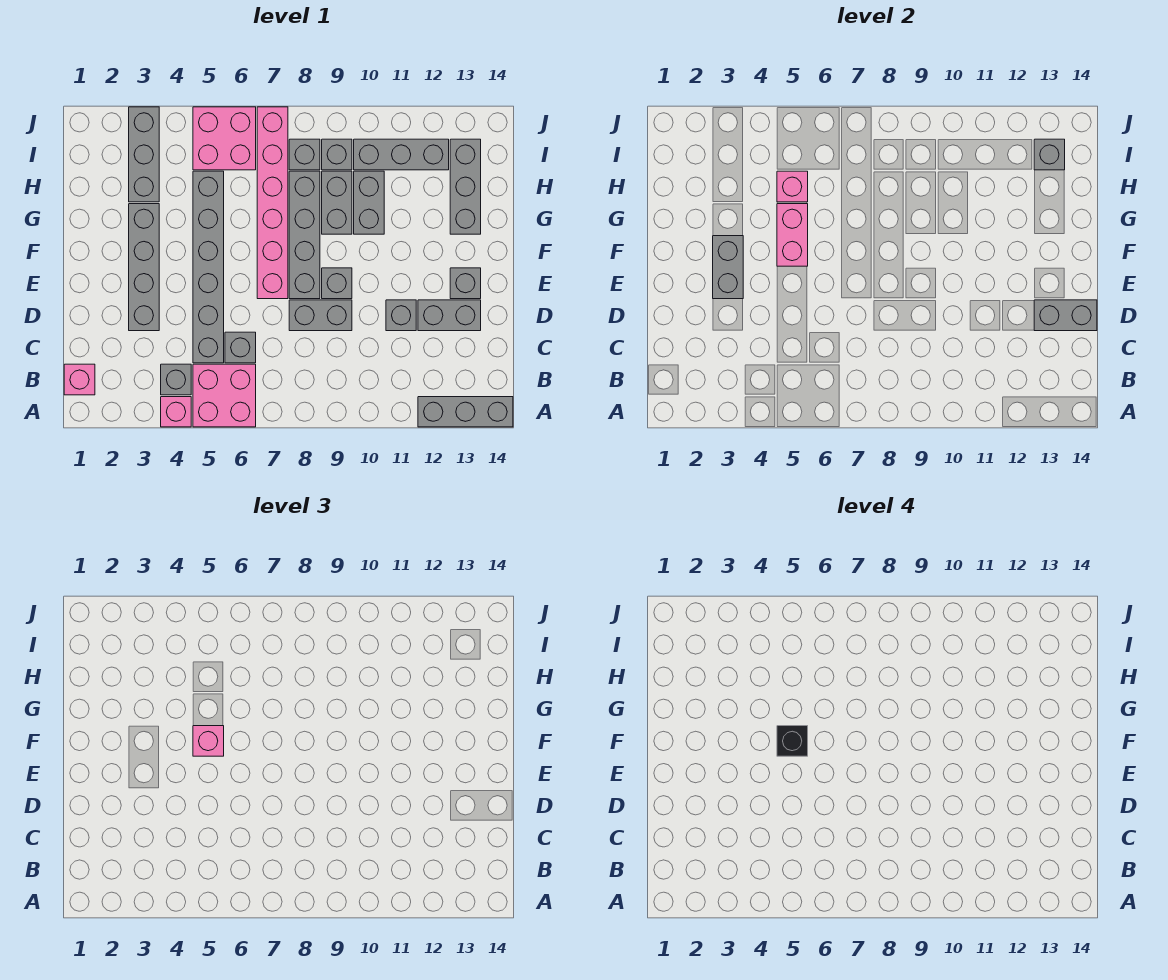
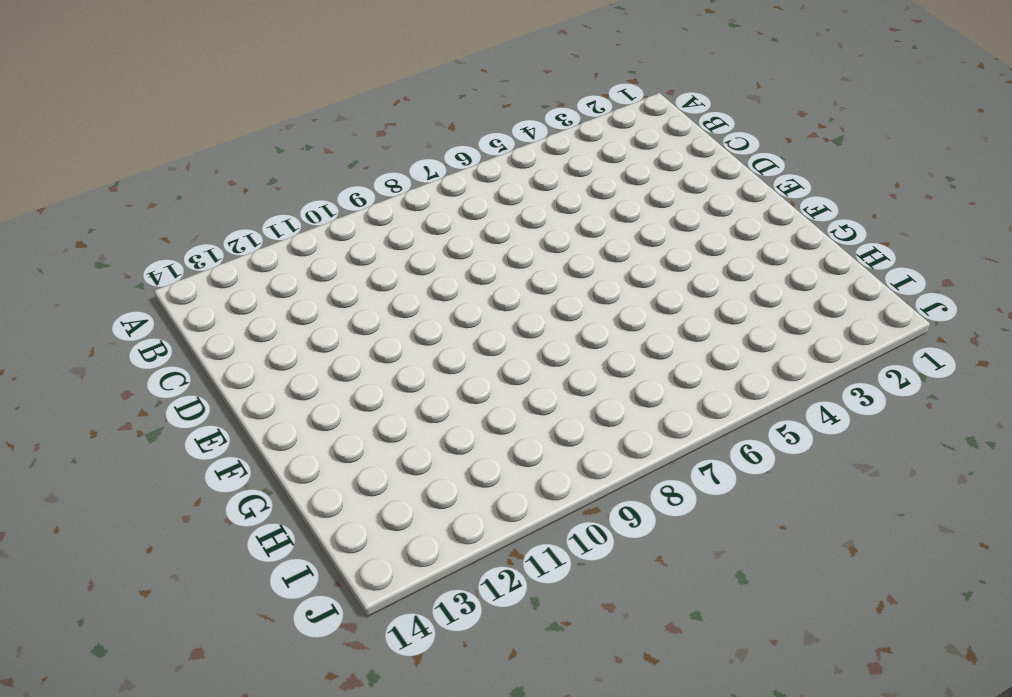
none -> pink brick A4 level 1
none -> pink brick A5:B6 level 1
none -> grey brick A12:A14 level 1
none -> pink brick B1 level 1

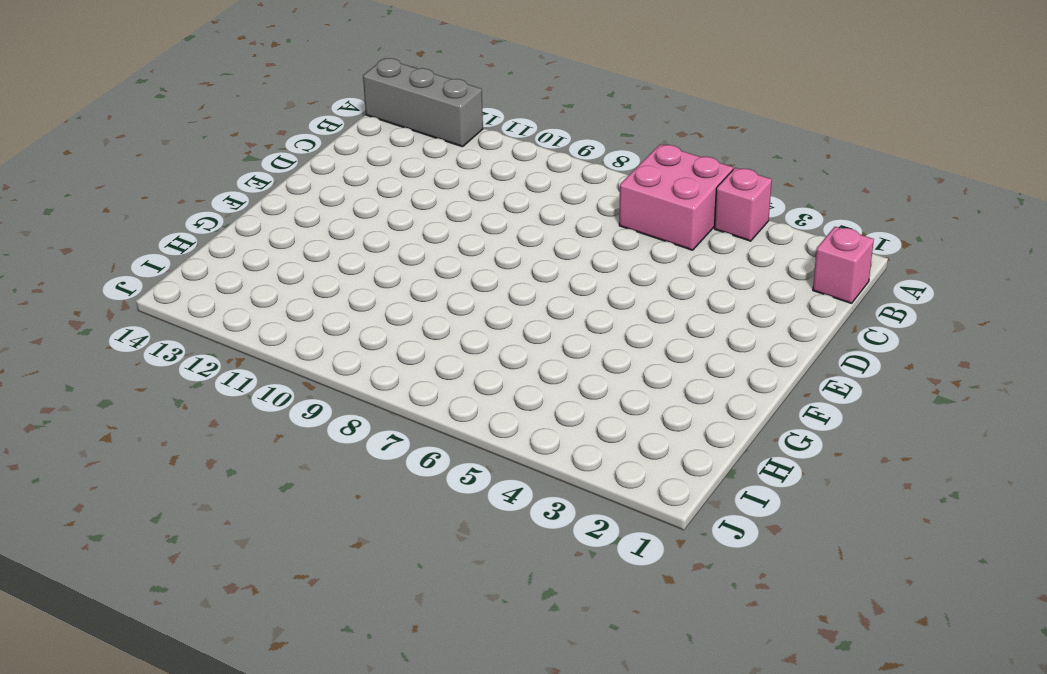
none -> grey brick B4 level 1
none -> grey brick C5:H5 level 1
none -> grey brick C6 level 1
none -> grey brick D3:G3 level 1

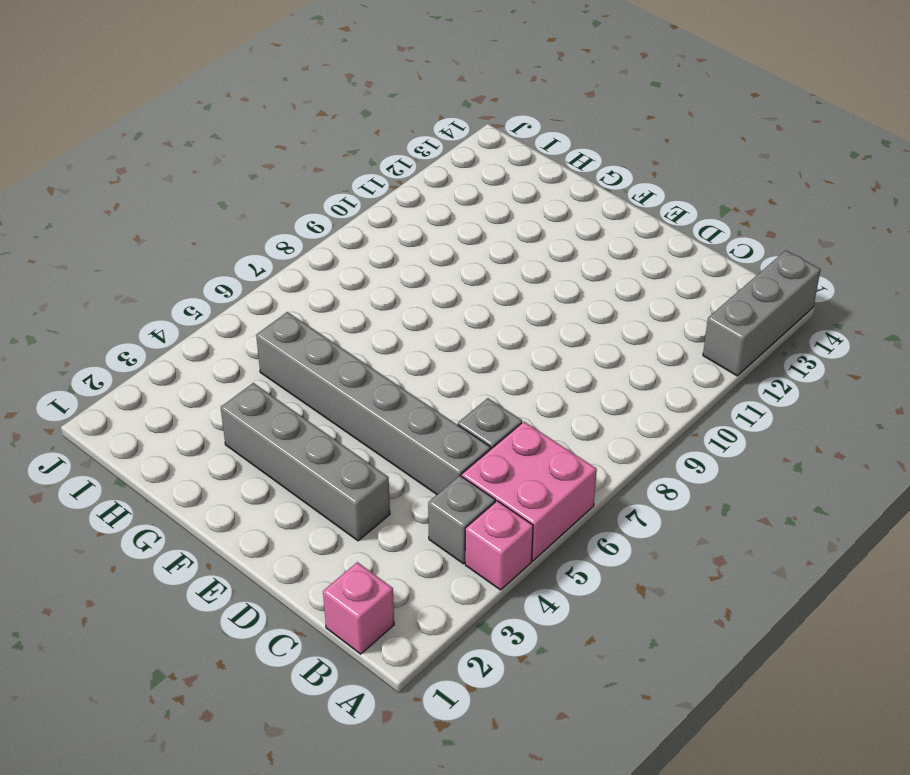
none -> grey brick D8:D9 level 1
none -> grey brick D11 level 1
none -> grey brick D12:D13 level 1
none -> pink brick E7:J7 level 1

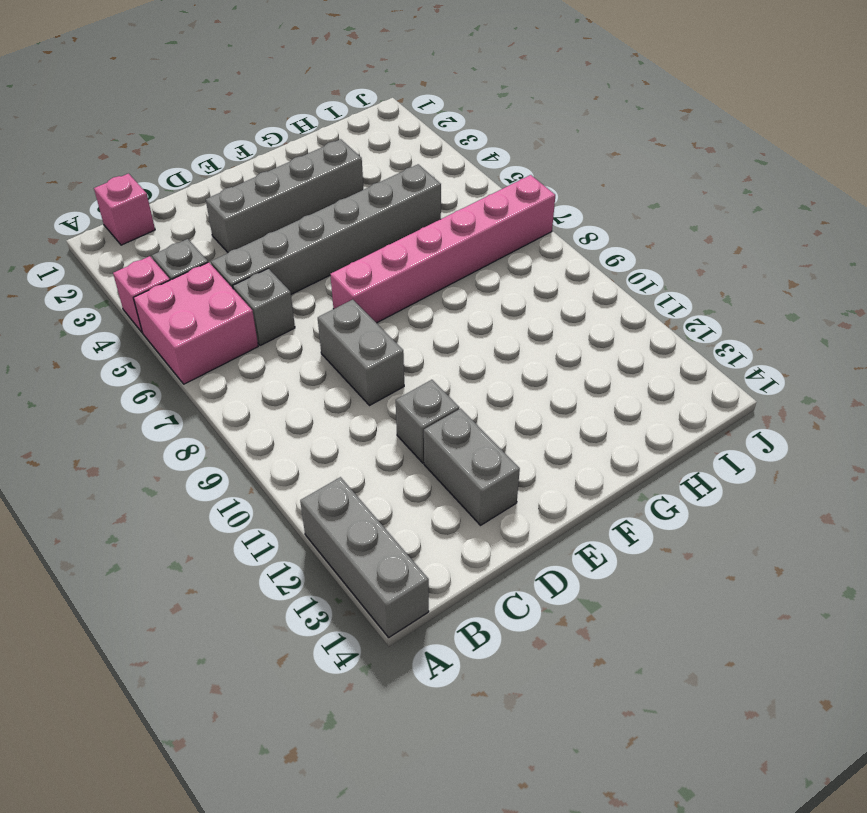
none -> grey brick E8:H8 level 1
none -> grey brick E9 level 1
none -> grey brick E13 level 1
none -> grey brick G9:H9 level 1

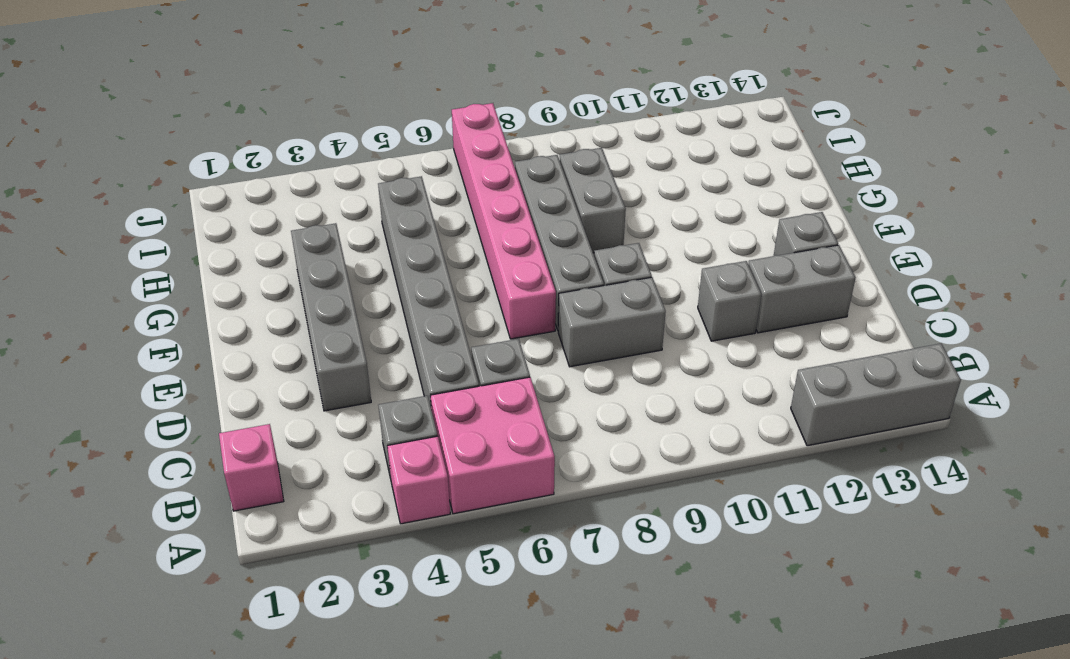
none -> grey brick G10:H10 level 1
none -> grey brick G13:I13 level 1
none -> grey brick H3:J3 level 1
none -> pink brick I5:J6 level 1

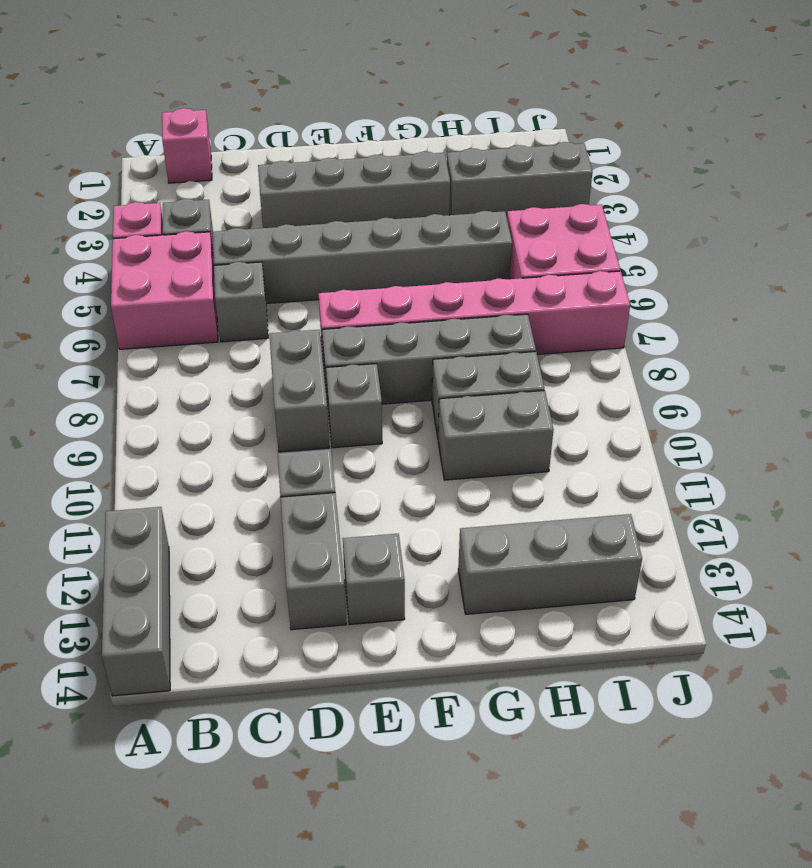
none -> grey brick I8 level 1
none -> grey brick I9 level 1
none -> grey brick I10:I12 level 1
none -> grey brick D13:D14 level 2

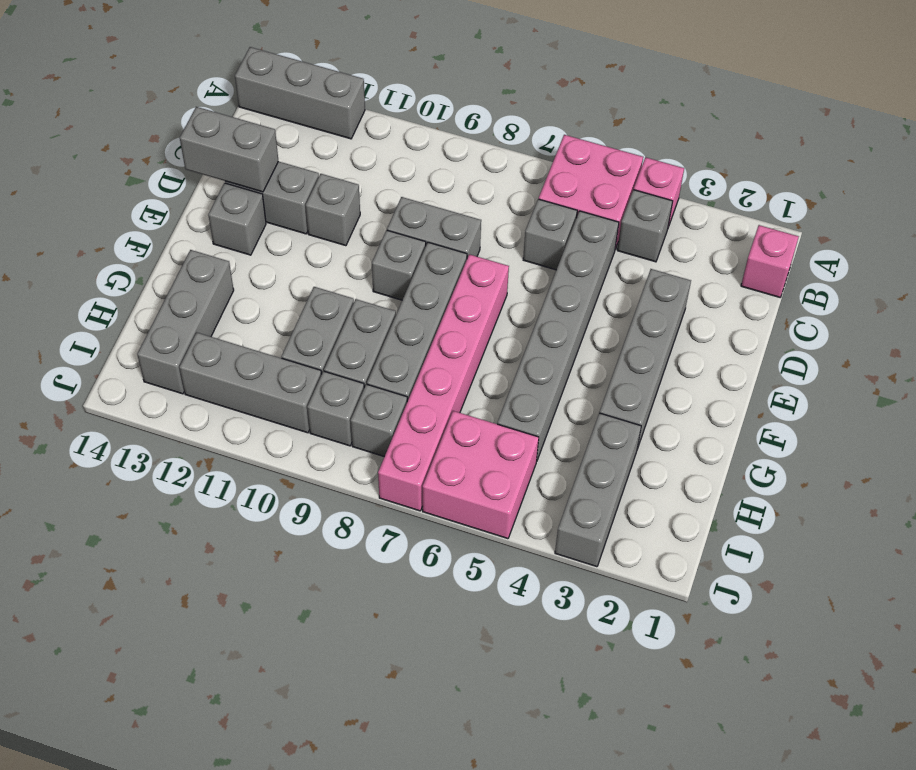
none -> grey brick E3:F3 level 2
none -> pink brick F5:G5 level 2
none -> pink brick H5 level 2
none -> grey brick I13 level 2

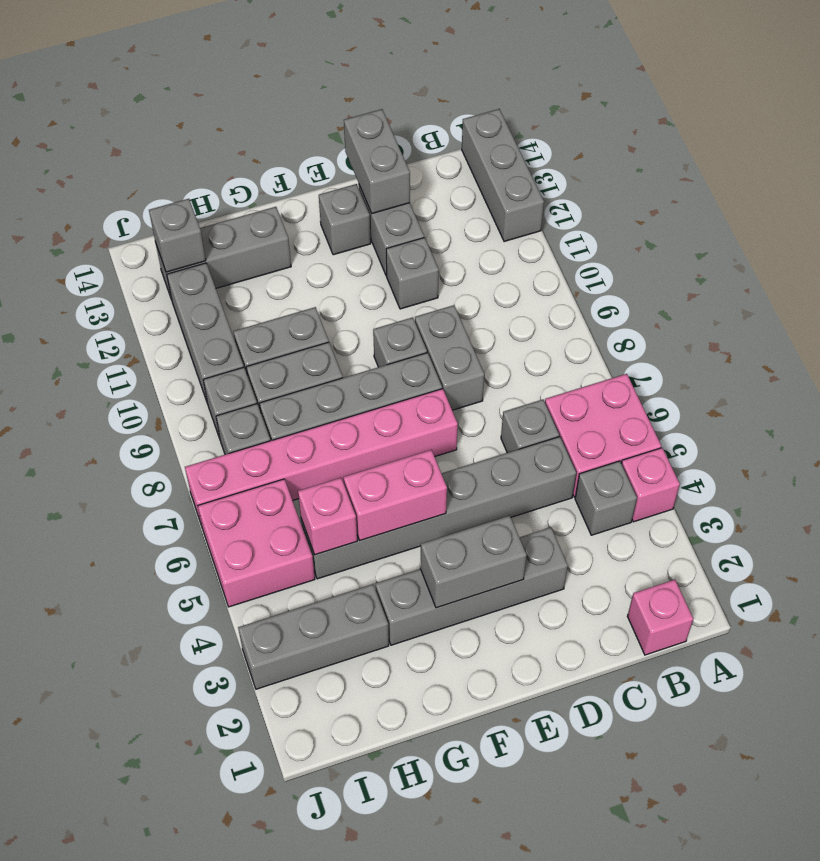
none -> pink brick F5 level 3
none -> black brick F5 level 4

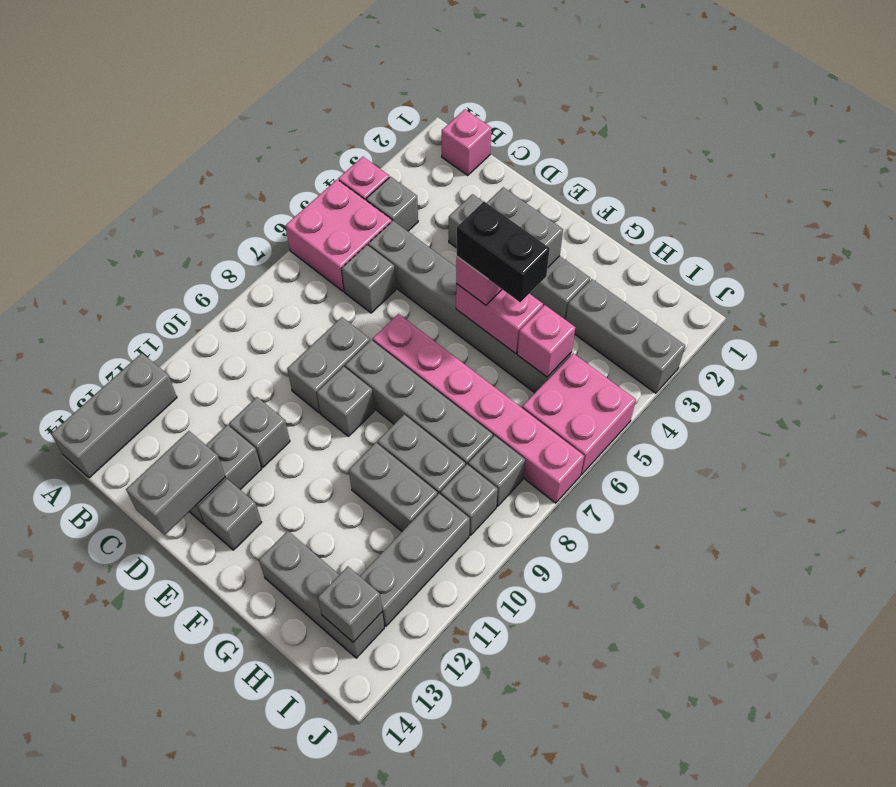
black brick F5:G5 level 4 -> black brick F5 level 4

